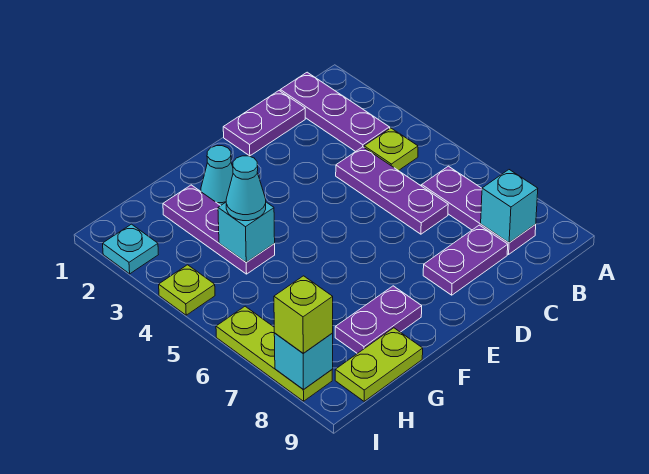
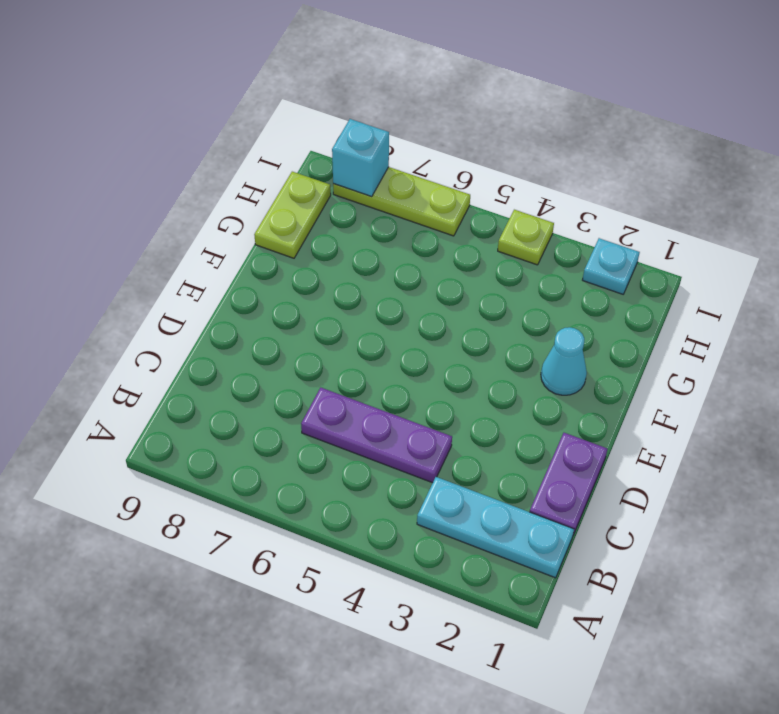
cyan plate B1:B3 level 1 -> purple plate B1:B3 level 1
none -> lime plate B4 level 1
none -> purple plate B6:B8 level 1
none -> purple plate C8:D8 level 1

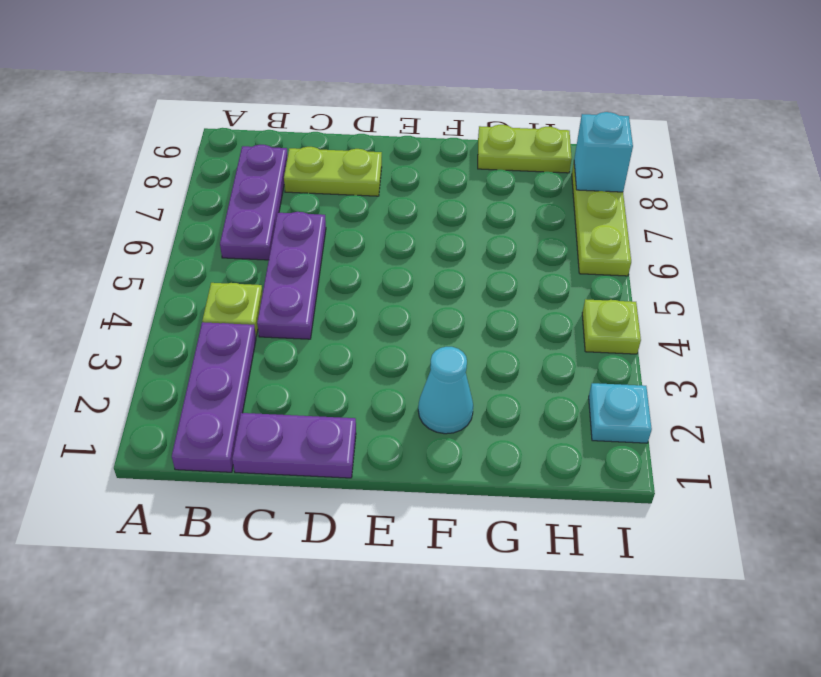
lime plate C8:D8 level 1 -> purple plate C8:D8 level 1
none -> purple plate F8:G8 level 1
none -> purple plate G2:G4 level 1
none -> cyan brick B8 level 2

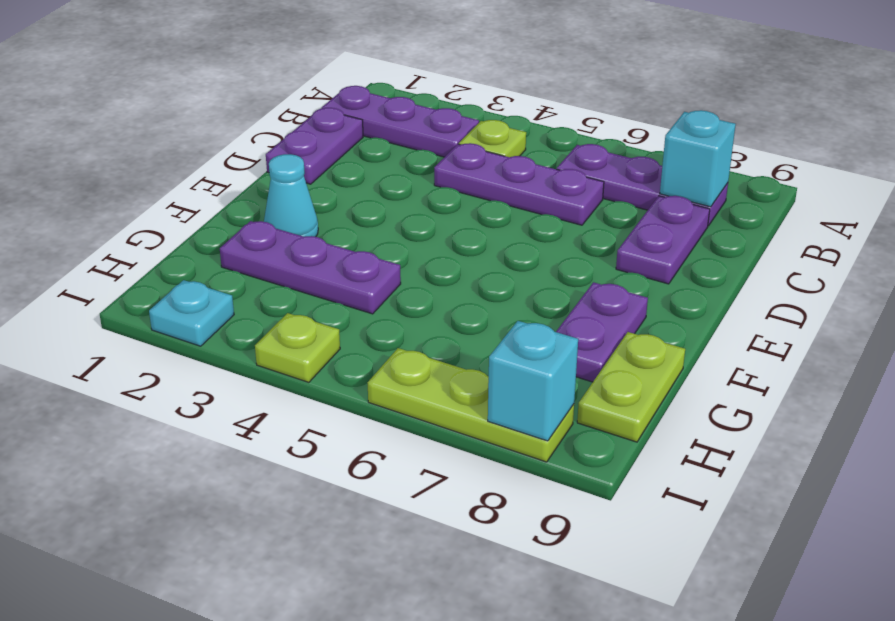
none -> cyan brick G4 level 2
none -> cyan cone G4 level 3
none -> lime brick I8 level 3

